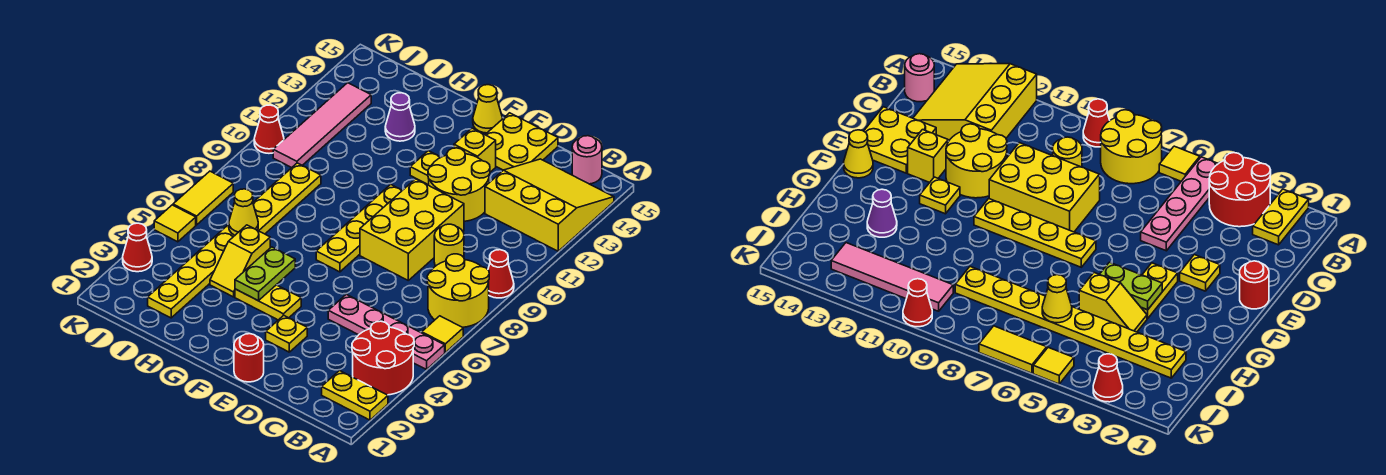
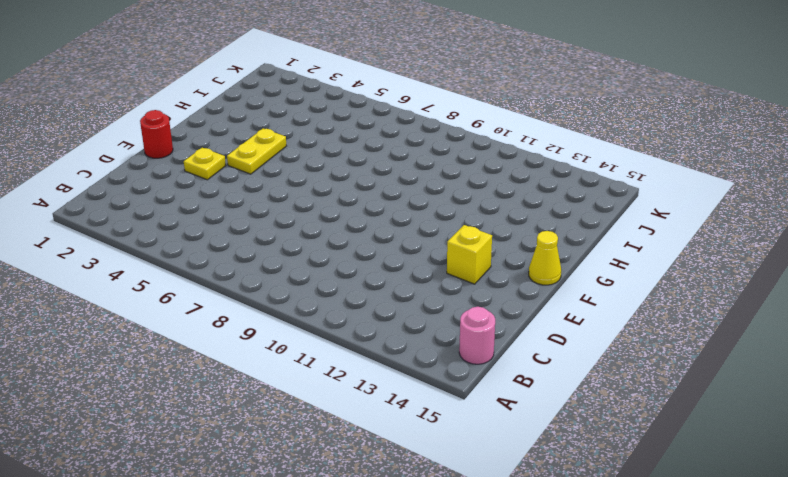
none -> yellow plate A2:B2 level 1
none -> red round brick A3:B4 level 1
none -> pink plate A5:D5 level 1

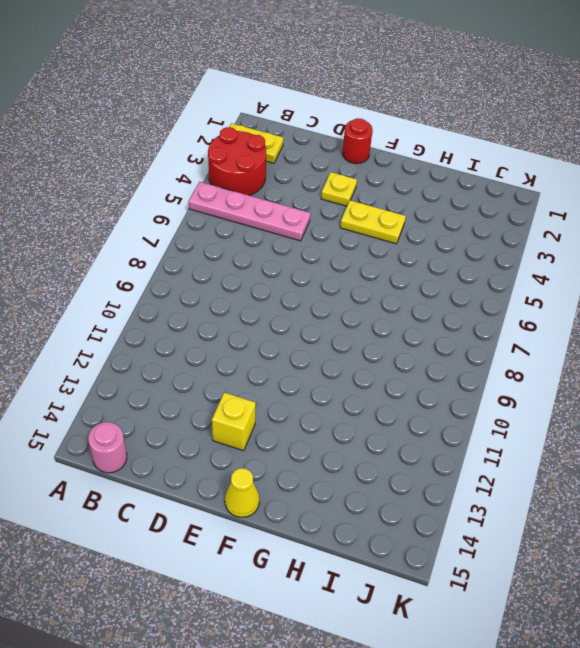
none -> yellow tile A6 level 1
none -> yellow round brick A7:B8 level 1
none -> red cone A9 level 1

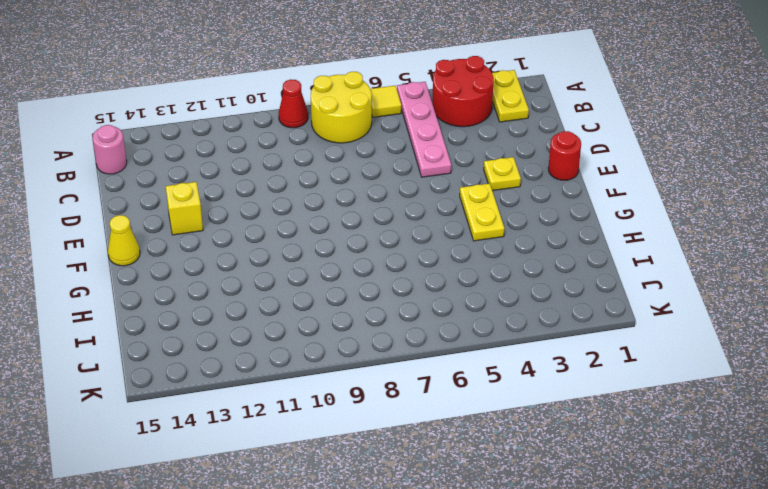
none -> yellow slope A12:C14 level 1 top 12
none -> yellow round brick C9 level 1
none -> yellow brick D8:E10 level 1

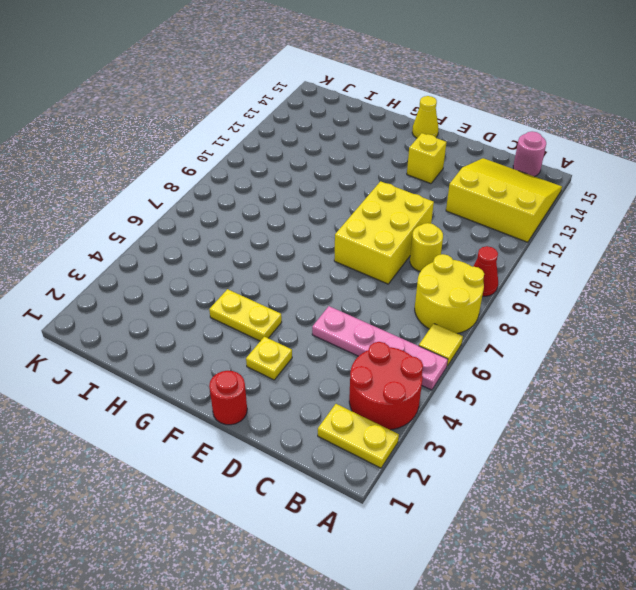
none -> yellow round brick D11:E12 level 1
none -> yellow plate D14:E15 level 1
none -> yellow plate F7:F10 level 1

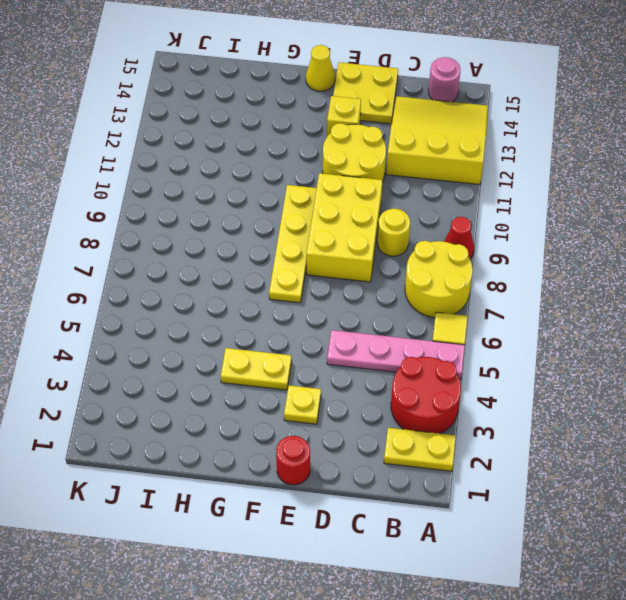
none -> yellow plate F12 level 1
none -> yellow slope H4:H5 level 1 top 5
none -> purple cone H13 level 1

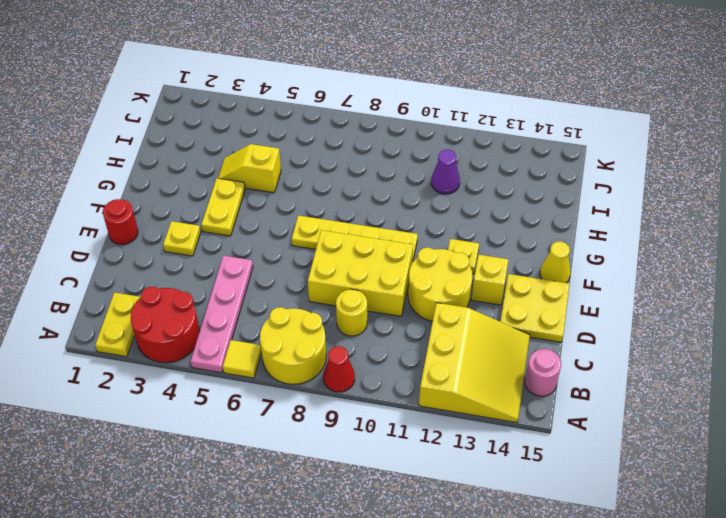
purple cone I11 level 1 -> purple cone H13 level 1
none -> yellow plate I2:I9 level 1
none -> pink tile J10:J13 level 1
none -> red cone K3 level 1

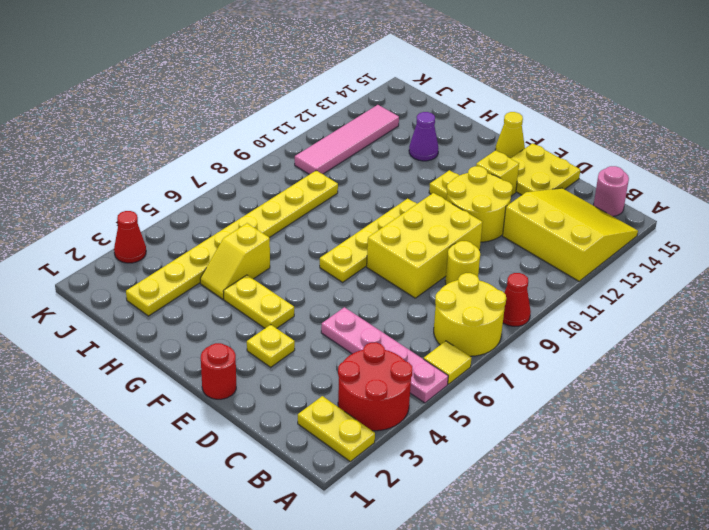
none -> yellow tile K5 level 1
none -> yellow tile K6:K7 level 1
none -> red cone K10 level 1

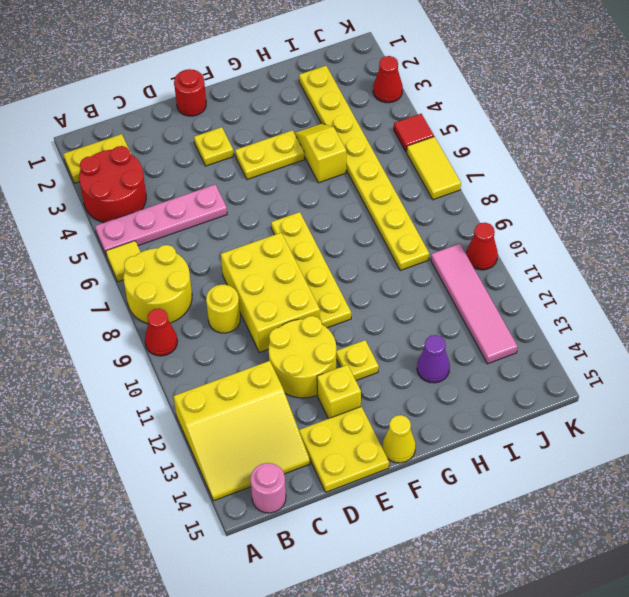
red tile K5 level 1 -> yellow tile K5 level 1
none -> lime plate G4:G5 level 2
none -> yellow cone I6 level 2

